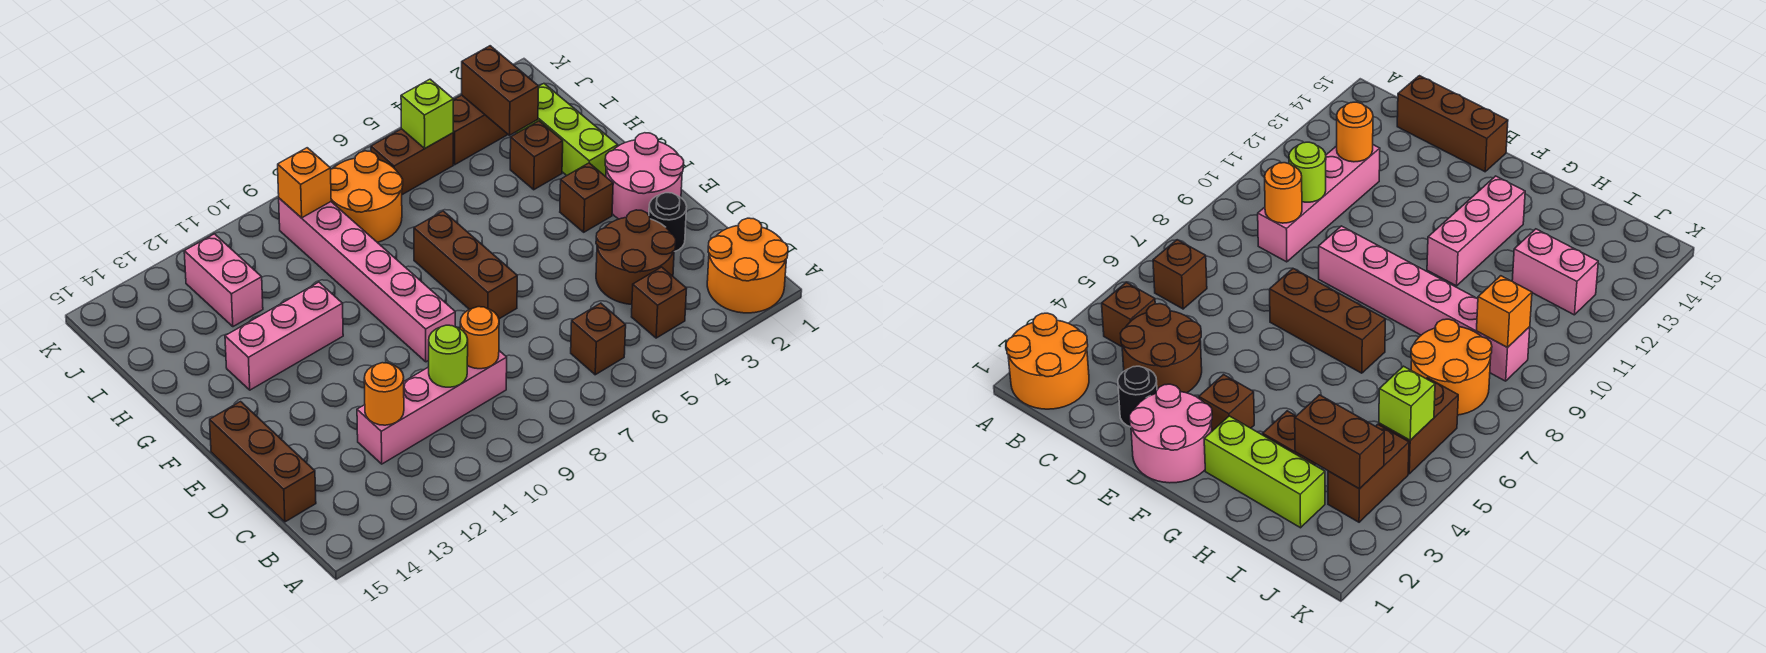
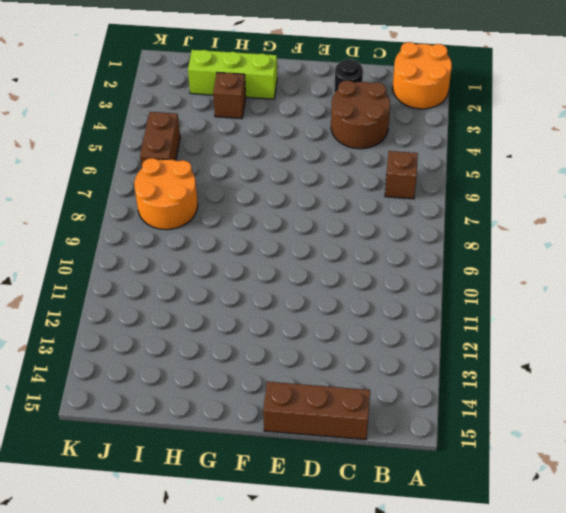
none -> brown brick B4 level 1
none -> pink brick C9:C12 level 1
none -> pink round brick E1:F2 level 1

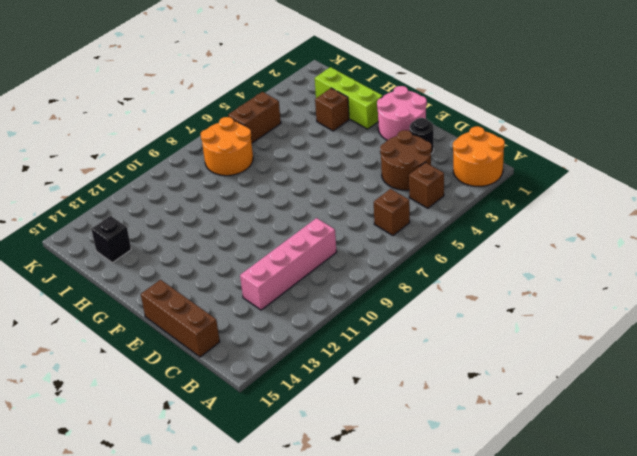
black brick I14 level 1 -> none
none -> brown brick E7:G7 level 1
none -> pink brick E9:J9 level 1
none -> brown brick F3 level 1

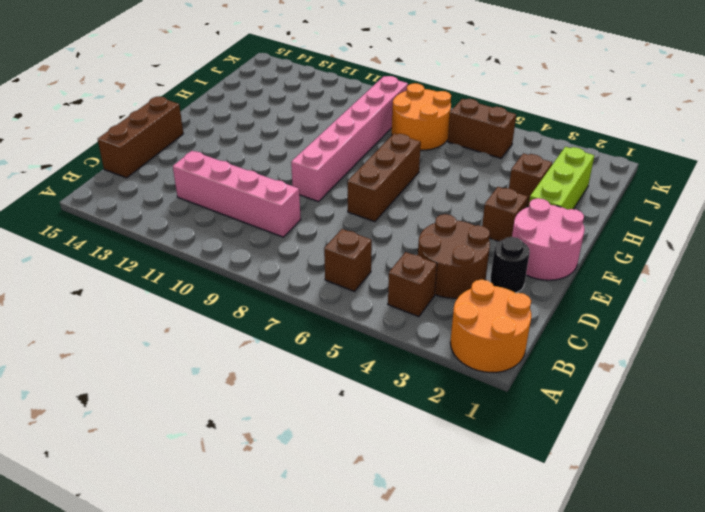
none -> pink brick G11:G13 level 1
none -> pink brick I12:J12 level 1
none -> brown brick J3:J4 level 1

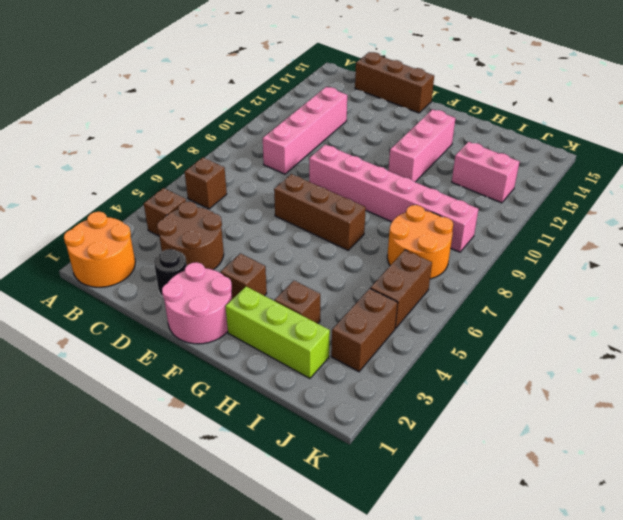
none -> orange round brick C9 level 2
none -> lime round brick C10 level 2
none -> orange round brick C12 level 2

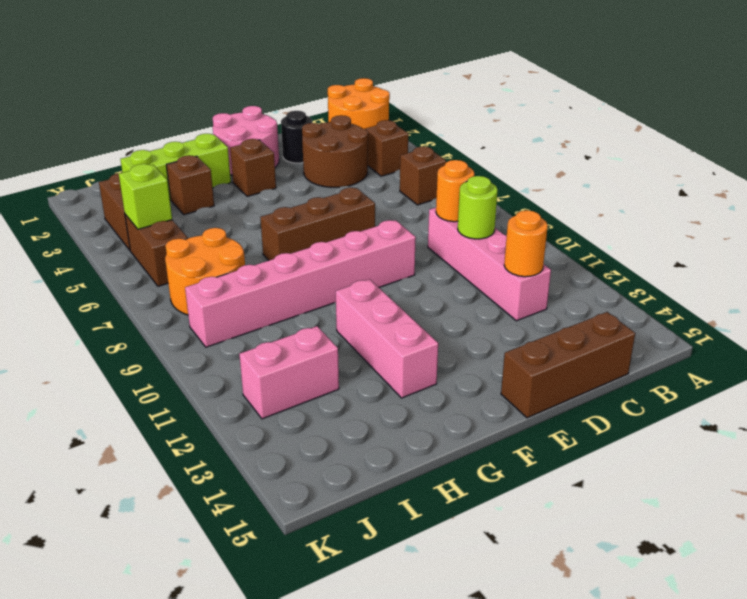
none -> brown brick I3:J3 level 2
none -> orange brick J9 level 2

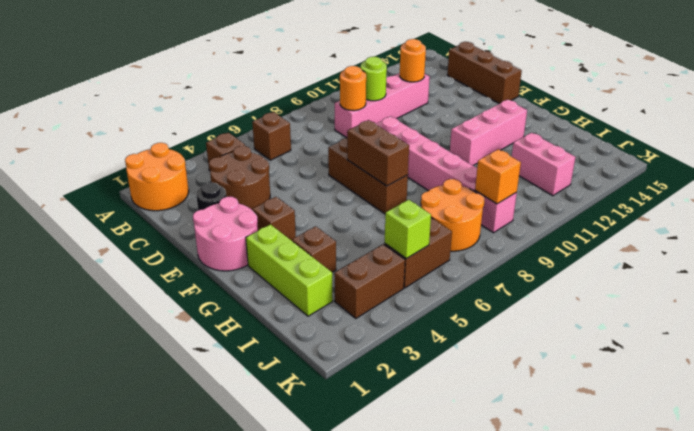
brown brick F7:G7 level 2 -> brown brick I3:J3 level 2

